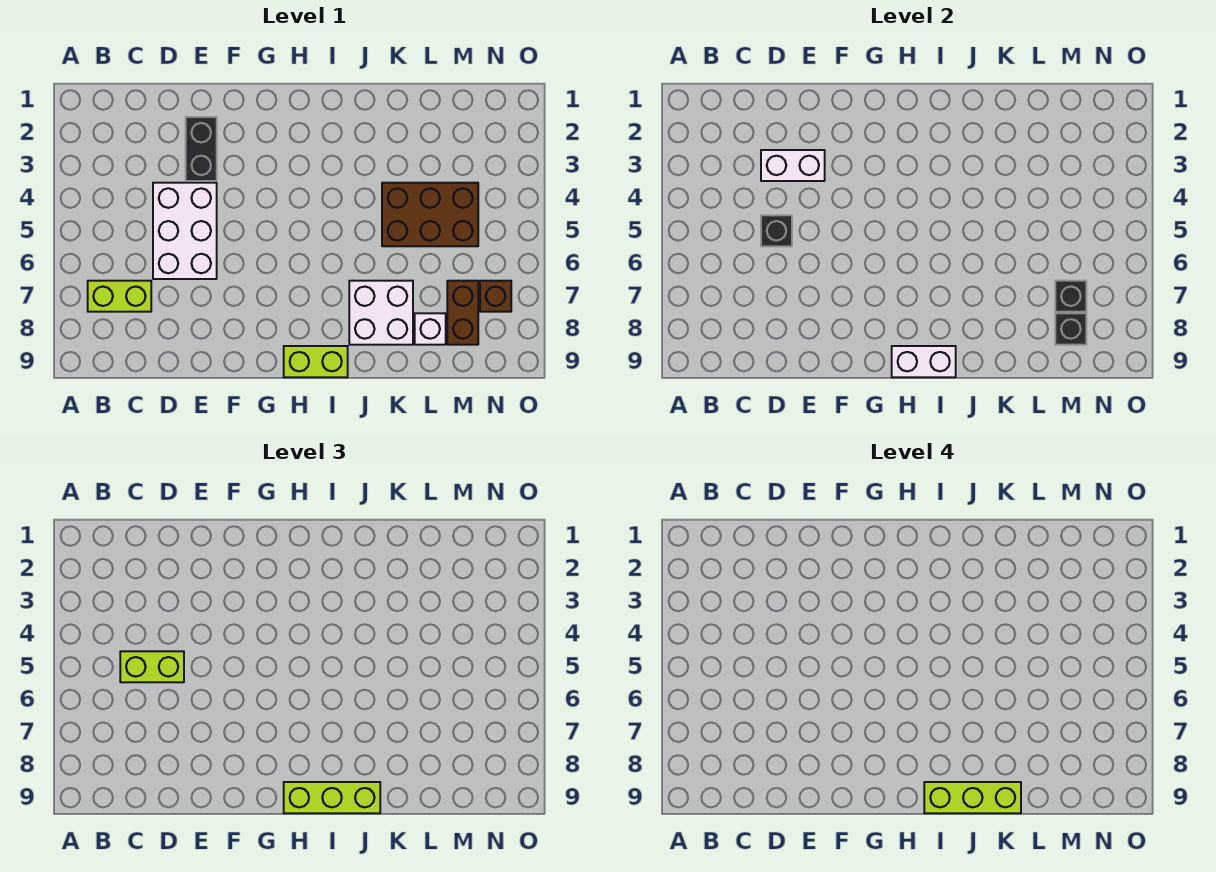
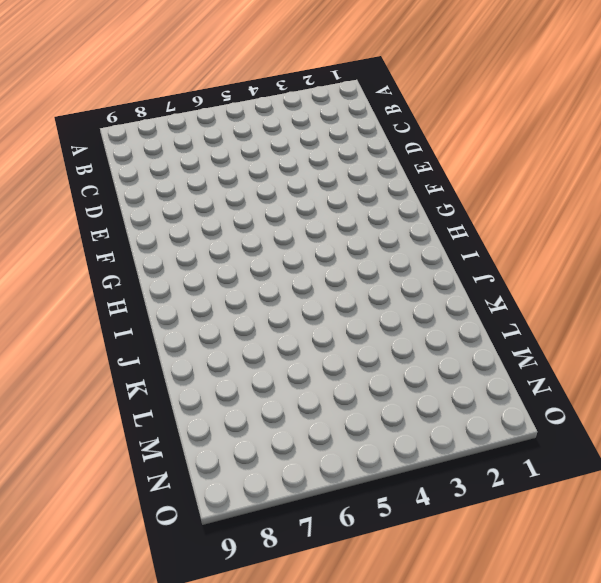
none -> lime brick B7:C7 level 1
none -> white brick D4:E6 level 1
none -> black brick E2:E3 level 1

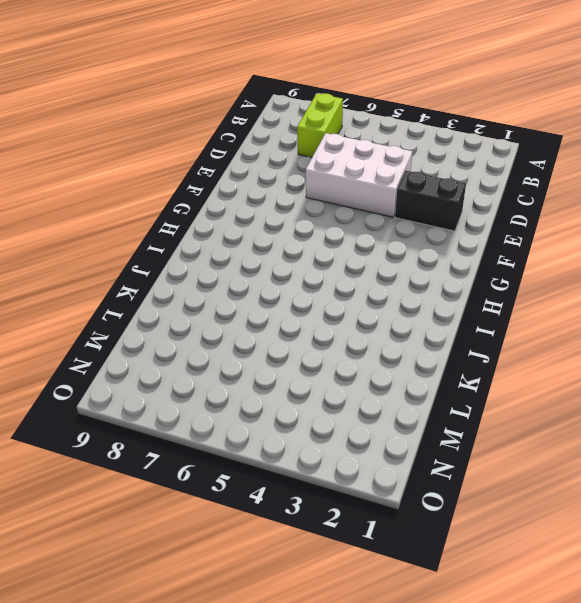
none -> lime brick H9:I9 level 1
none -> white brick J7:K8 level 1
none -> brown brick K4:M5 level 1

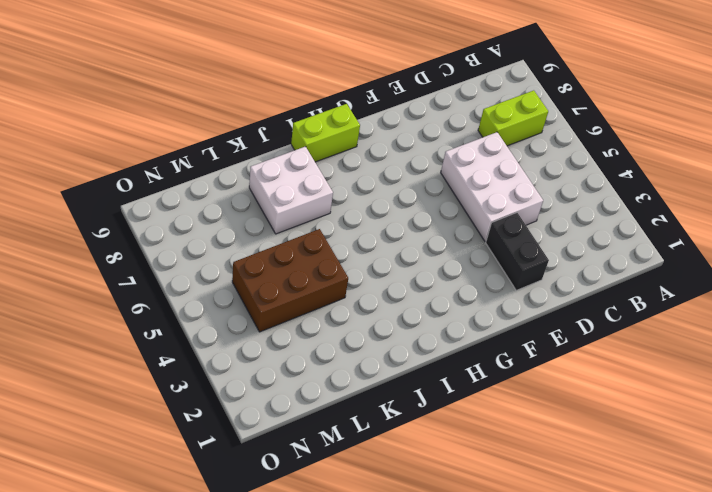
none -> white brick L8 level 1
none -> brown brick M7:M8 level 1
none -> brown brick N7 level 1

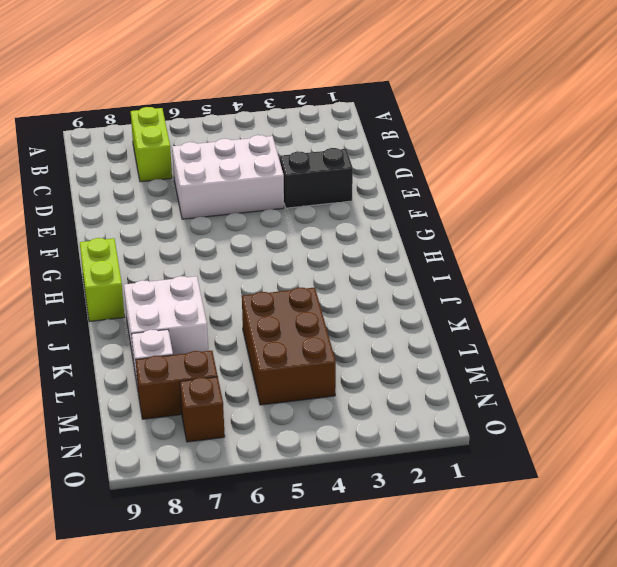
none -> white brick D3:E3 level 2
none -> black brick D5 level 2
none -> white brick H9:I9 level 2

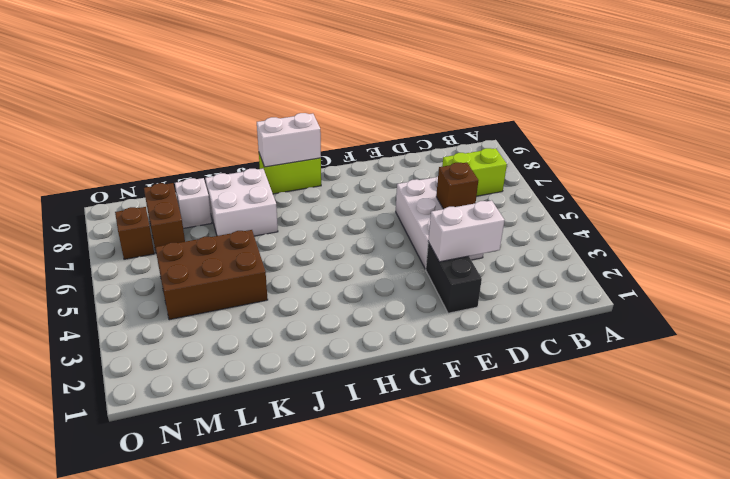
brown brick D5 level 2 -> black brick D5 level 2
none -> black brick M7 level 2
none -> black brick M8 level 2
none -> lime brick C5:D5 level 3

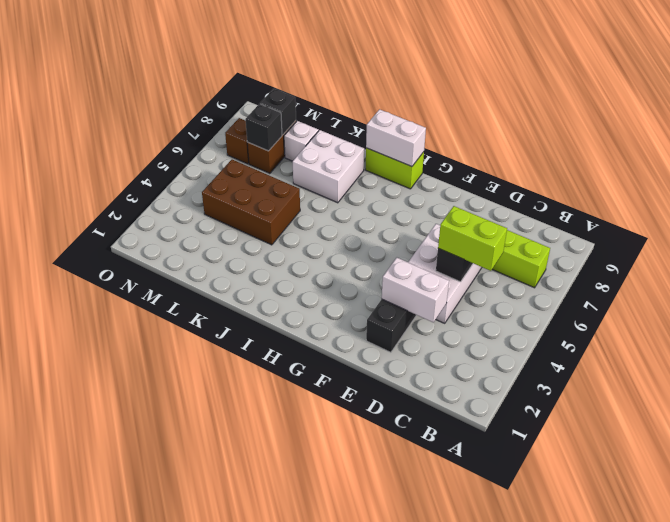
none -> lime brick H9:J9 level 3
none -> lime brick I9:K9 level 4

